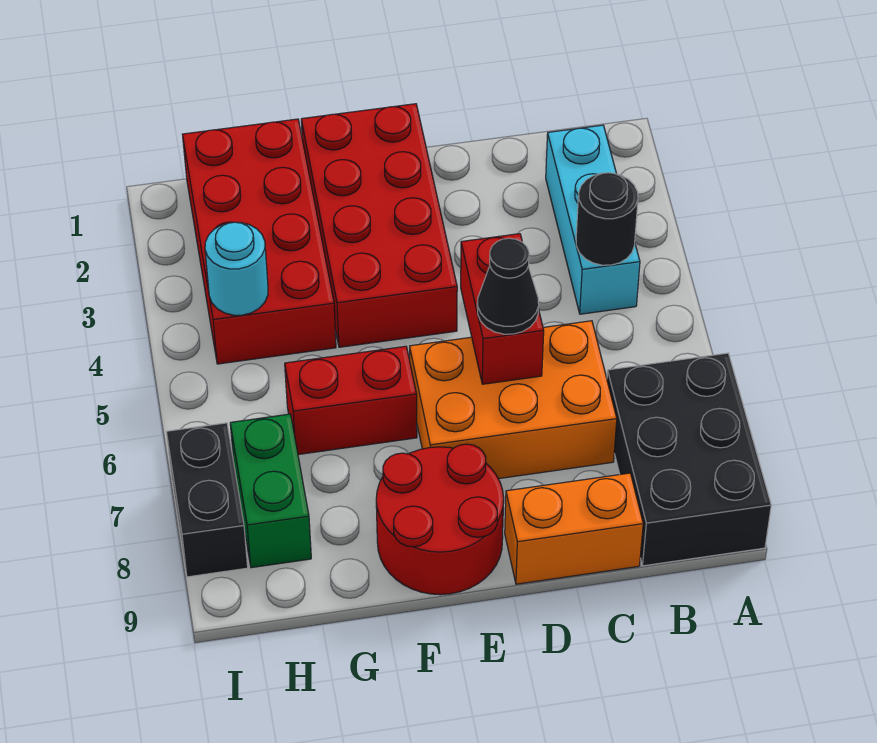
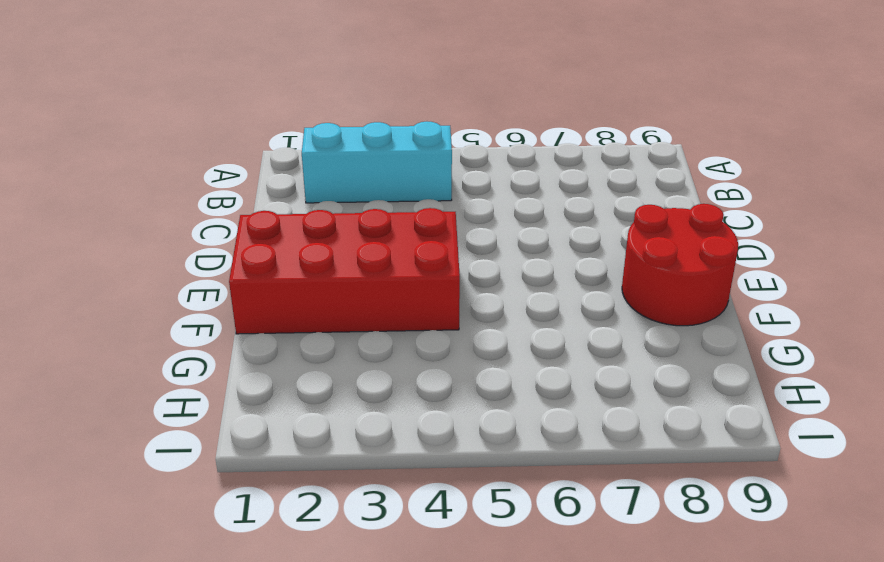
none -> black brick A7:B9 level 1
none -> orange brick C6:E7 level 1
none -> orange brick C9:D9 level 1

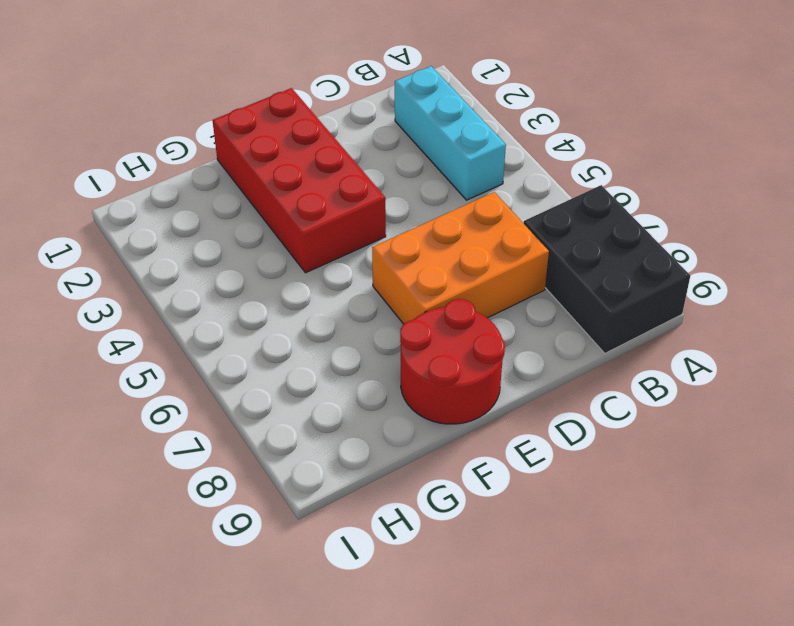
none -> orange brick C9:D9 level 1
none -> red brick F6:G6 level 1
none -> red brick G1:H4 level 1

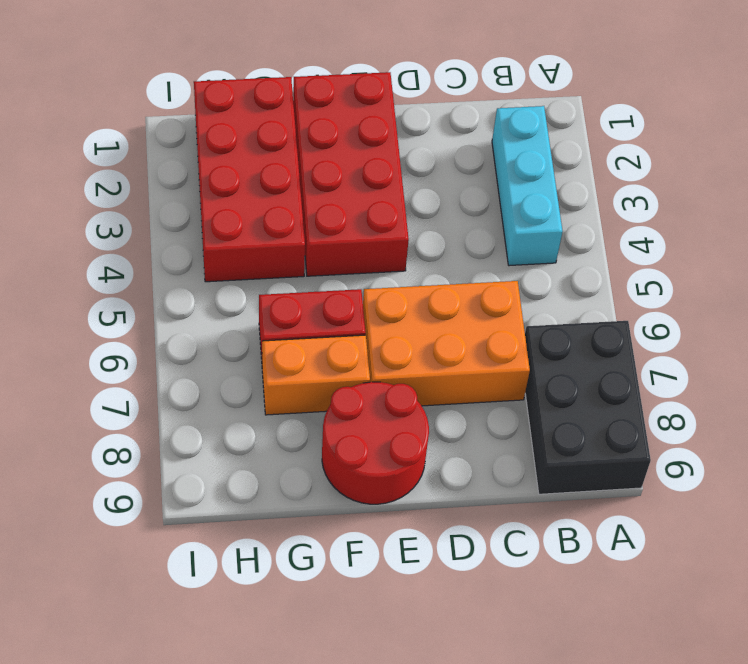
orange brick F7:G7 level 1 -> orange brick C9:D9 level 1
none -> green brick H7:H8 level 1
none -> black brick I7:I8 level 1
none -> black round brick B4 level 2

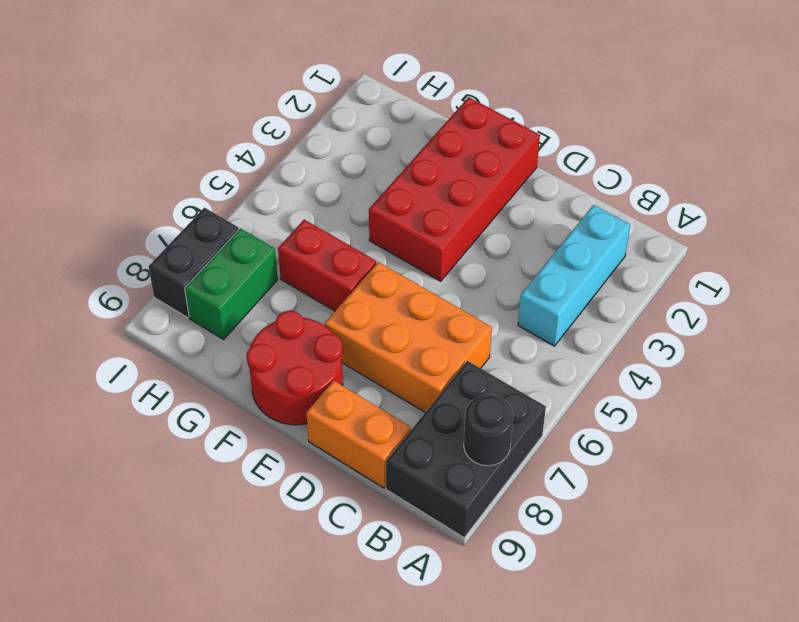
black round brick A8 level 2 -> black round brick B4 level 2
none -> red brick G1:H4 level 1
none -> red brick D5:D6 level 2
none -> cyan round brick H4 level 2

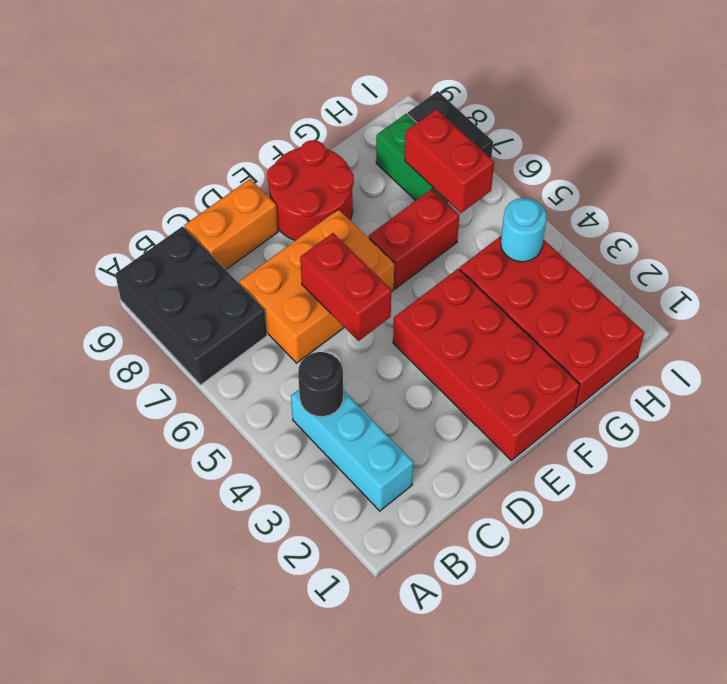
red brick H6:H7 level 2 -> none
none -> black cone D6 level 3

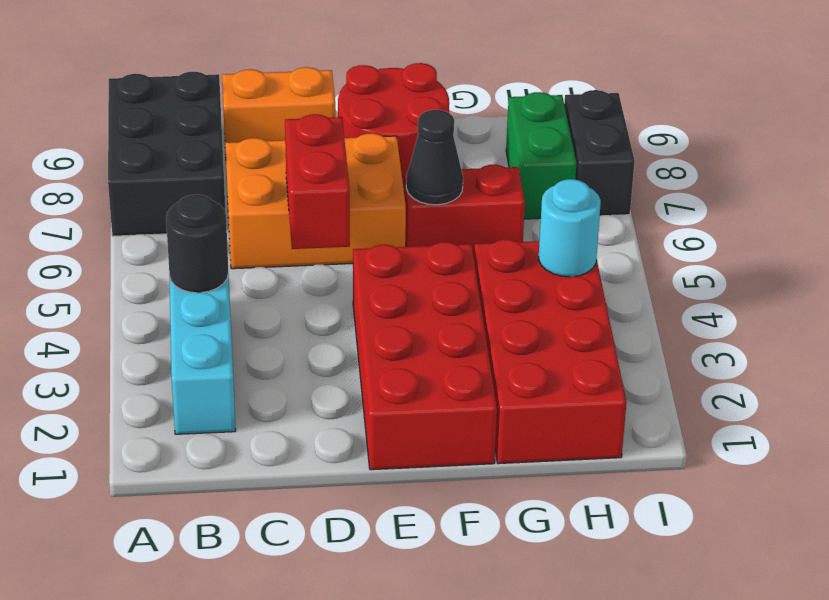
black cone F6 level 2 -> black cone D6 level 3

